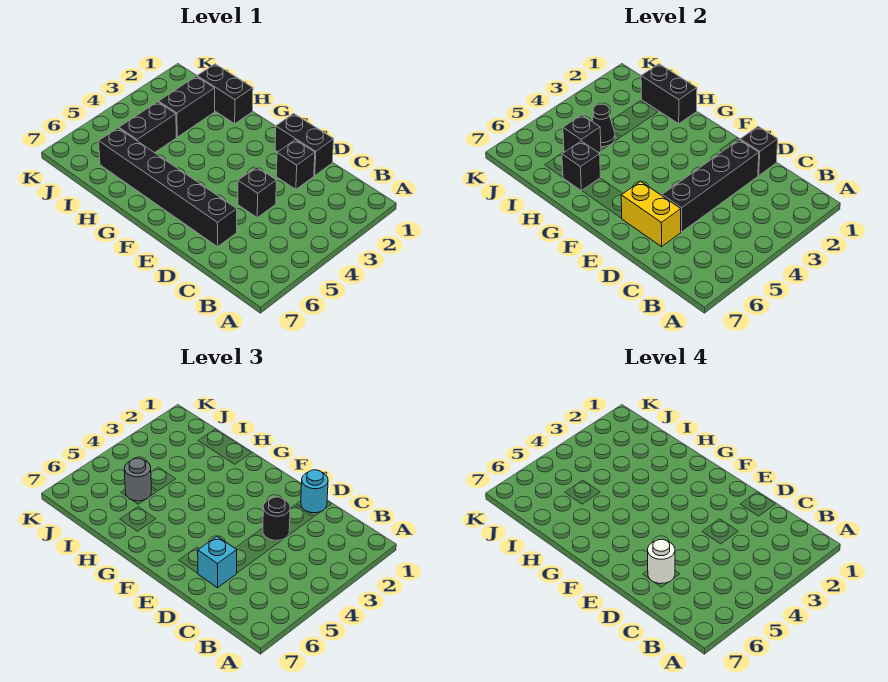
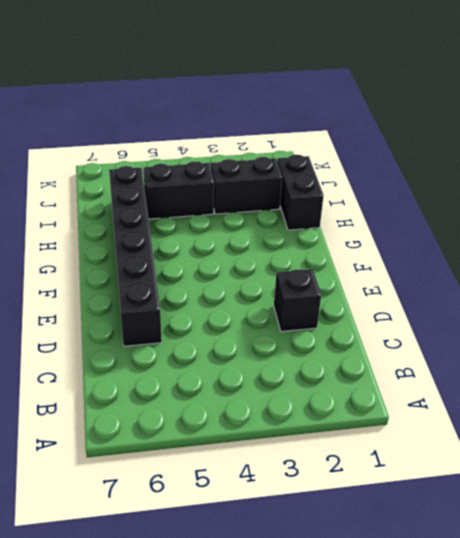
none -> black brick D1:E1 level 1
none -> black brick D4 level 1
none -> black brick D1 level 2

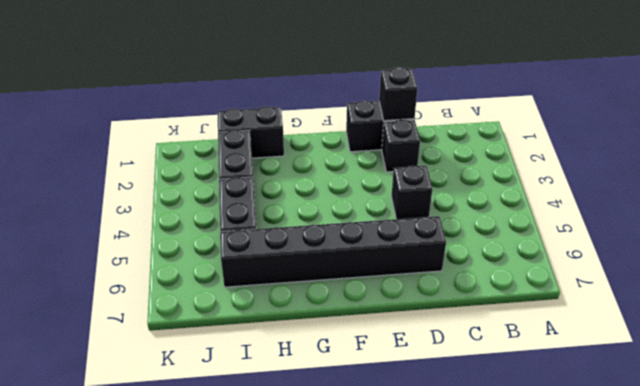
none -> black brick D2:D5 level 2
none -> yellow brick D6:E6 level 2
none -> black brick H1:I1 level 2

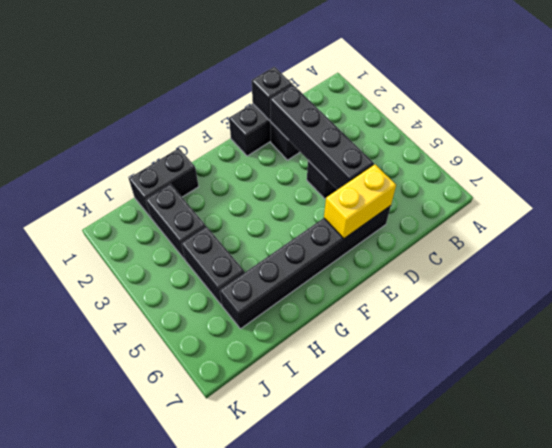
none -> black brick H1:I1 level 2
none -> black brick H6 level 2
none -> black cone I4 level 2

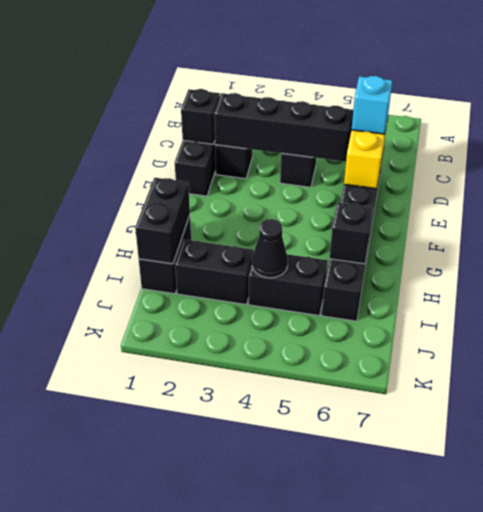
none -> black brick I5 level 2
none -> cyan round brick D1 level 3
none -> black round brick D3 level 3

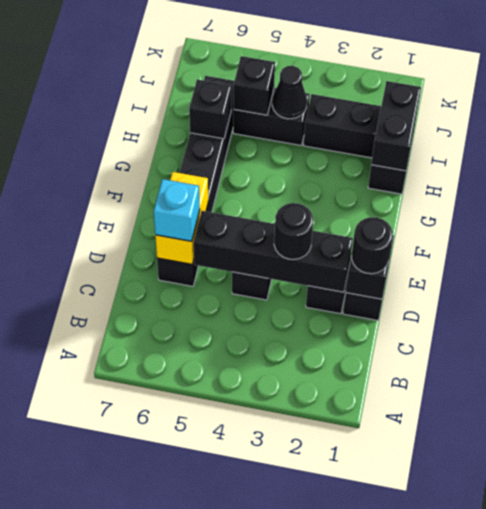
black round brick D1 level 3 -> cyan round brick D1 level 3
none -> grey round brick I5 level 3
none -> white round brick D6 level 4

